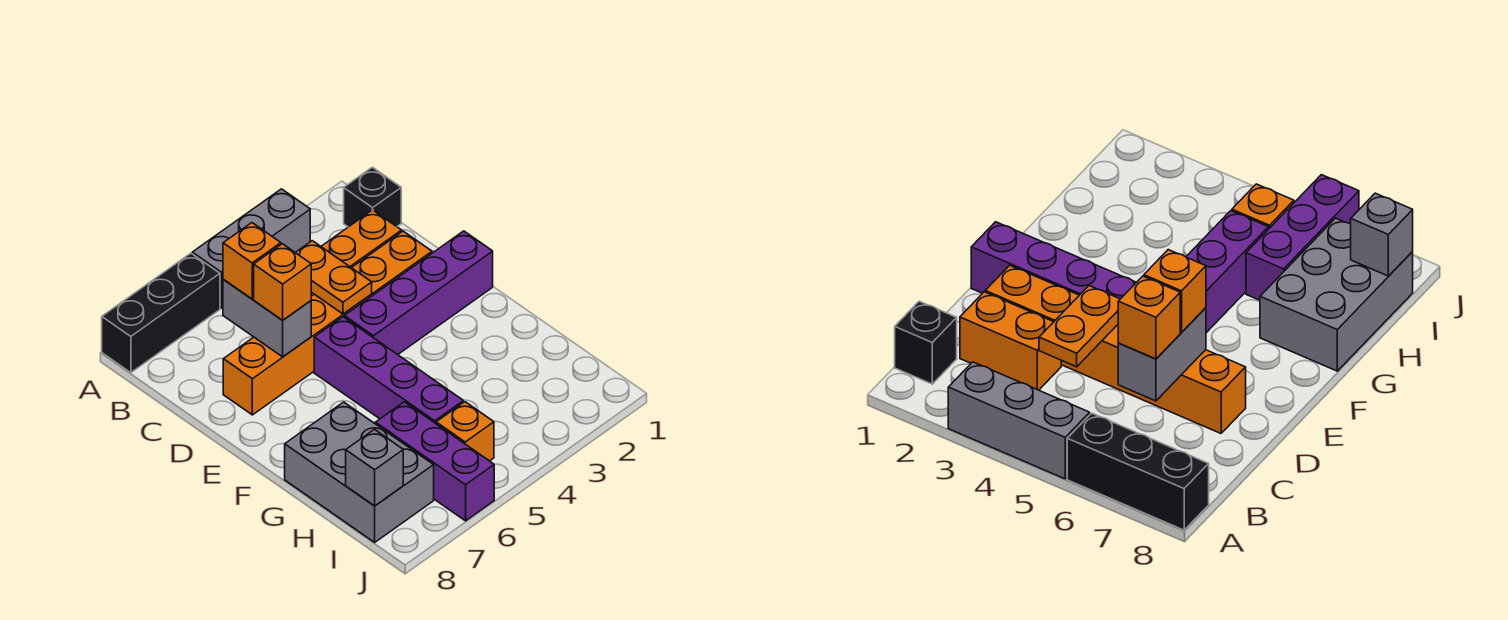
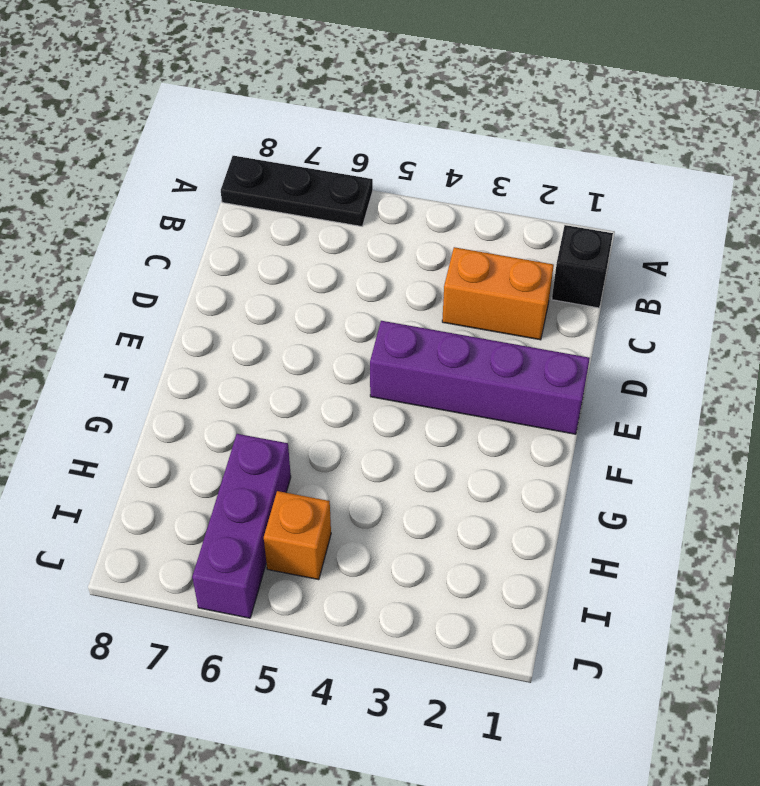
black plate A6:A8 level 1 -> black brick A6:A8 level 1
none -> grey brick A3:A5 level 1
none -> orange brick D2:D7 level 1
none -> purple brick E5:H5 level 1

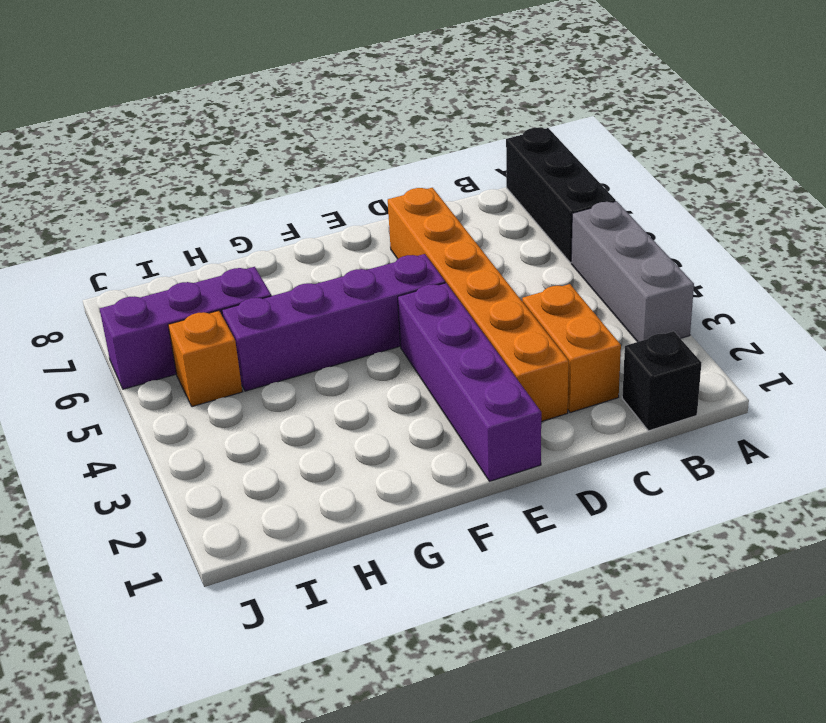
none -> grey brick G7:I8 level 1
none -> orange plate C4:D4 level 2
none -> grey brick C6:D6 level 2

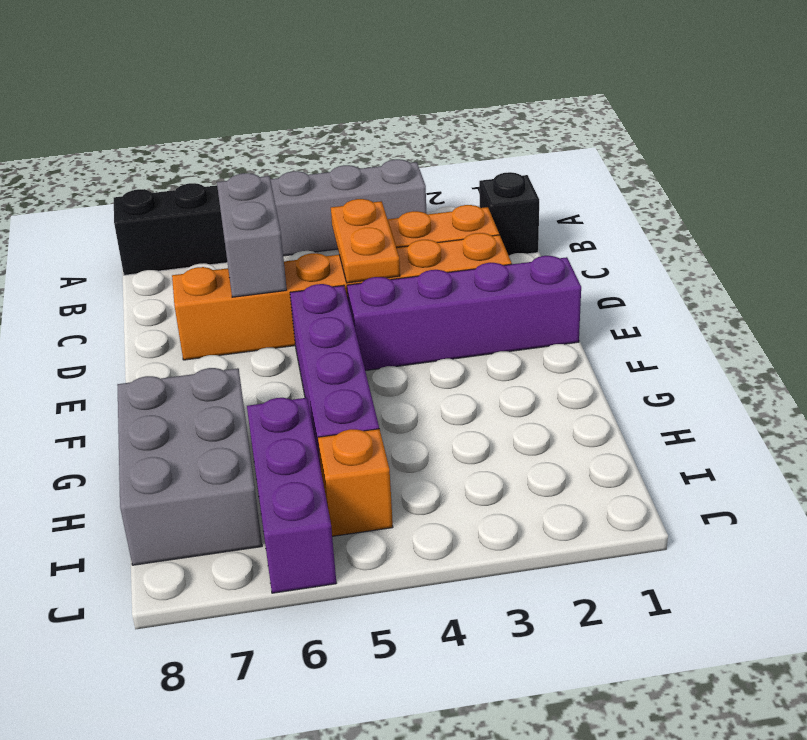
none -> grey brick I8 level 2
none -> orange brick C6 level 3
none -> orange brick D6 level 3

